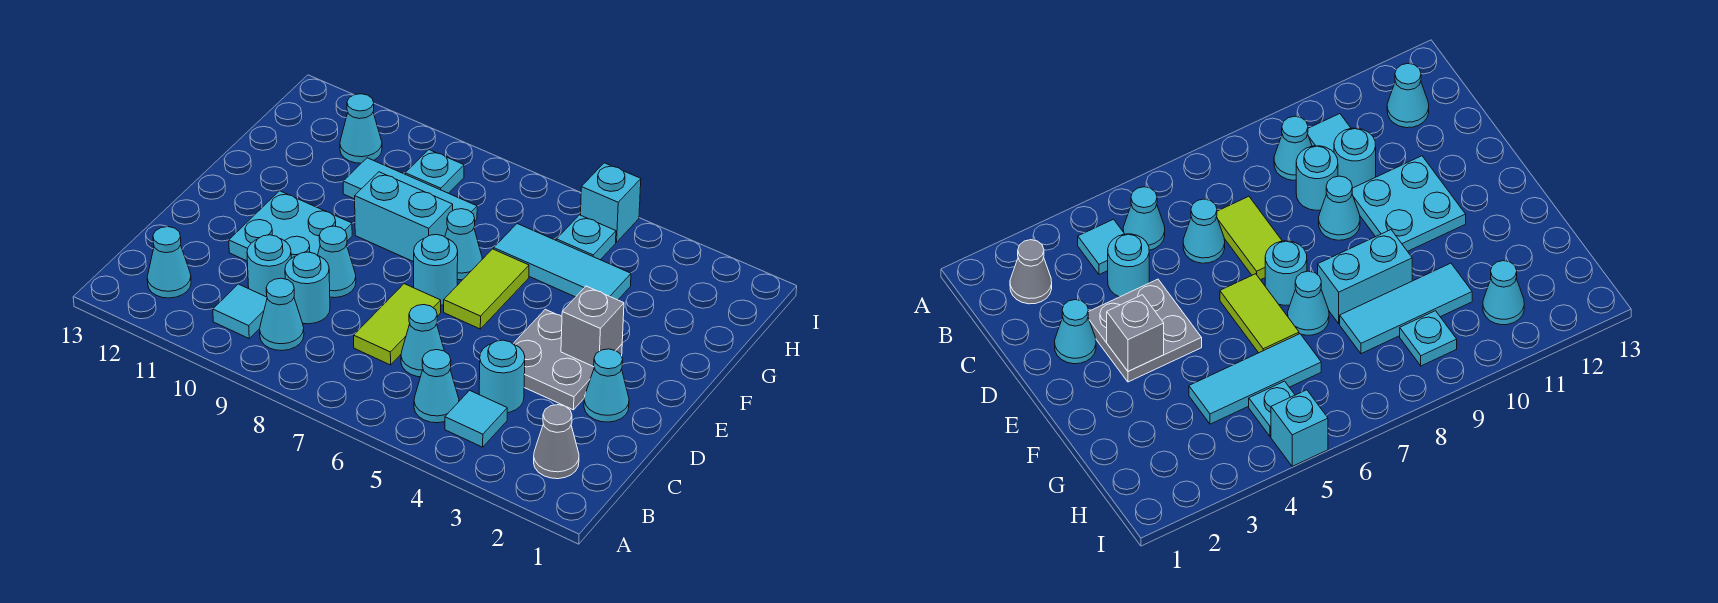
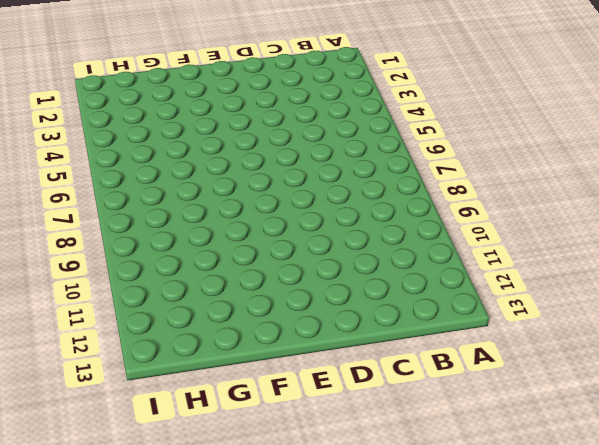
none -> grey cone B2 level 1
none -> cyan tile B4 level 1
none -> cyan cone B5 level 1

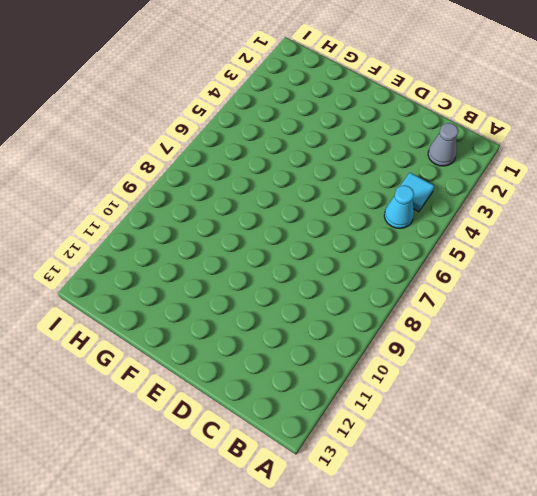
none -> cyan cone B9 level 1
none -> cyan tile B10 level 1
none -> cyan cone B12 level 1

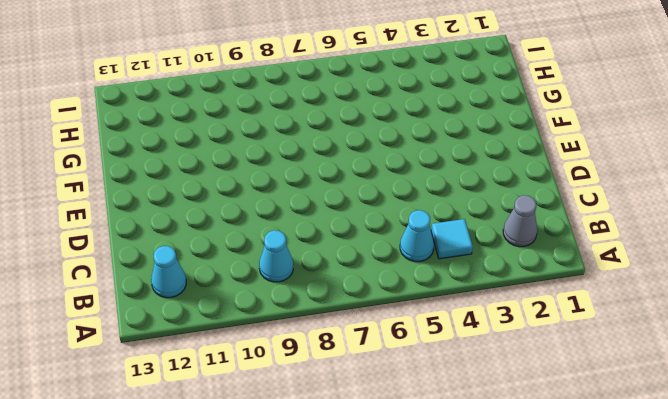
none -> cyan tile B10 level 1
none -> cyan round brick C4 level 1
none -> cyan cone C6 level 1

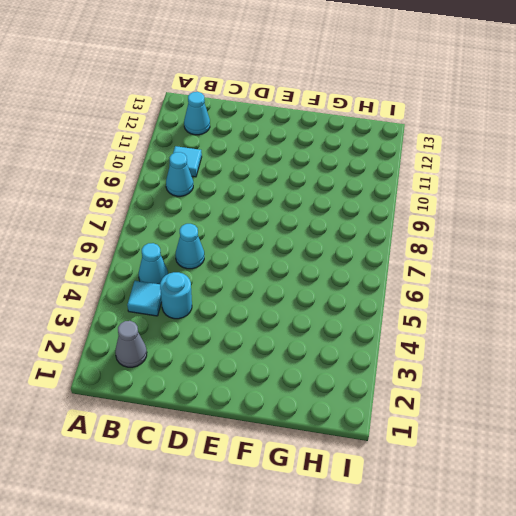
none -> lime tile C7:D7 level 1
none -> cyan round brick C9 level 1
none -> cyan round brick C10 level 1

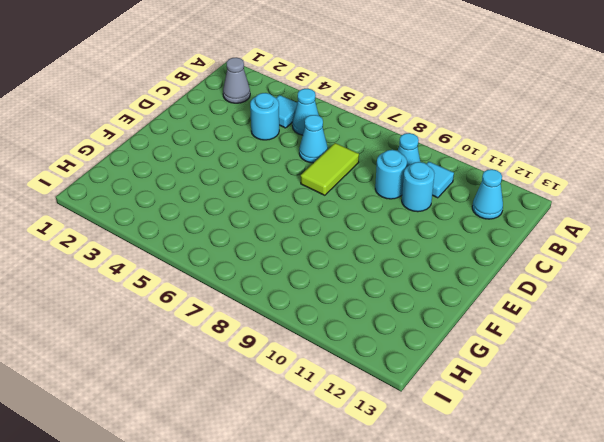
none -> cyan cone D2 level 1
none -> grey plate D3:E4 level 1
none -> cyan cone D9 level 1

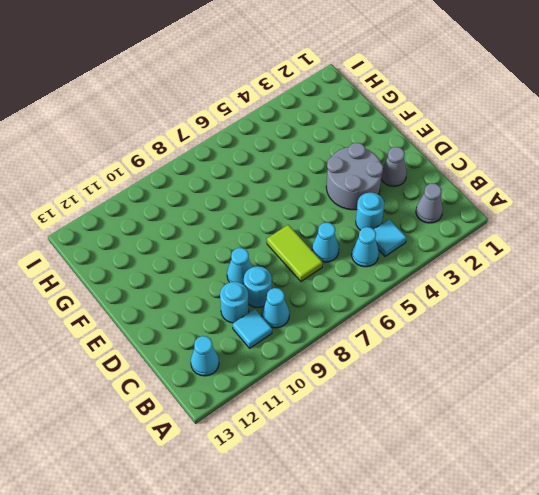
grey cone D2 level 1 -> cyan cone D2 level 1
grey round brick D3:E4 level 1 -> grey plate D3:E4 level 1
none -> cyan plate D10:E11 level 1
none -> lime tile E6:F6 level 1
none -> cyan round brick E7 level 1

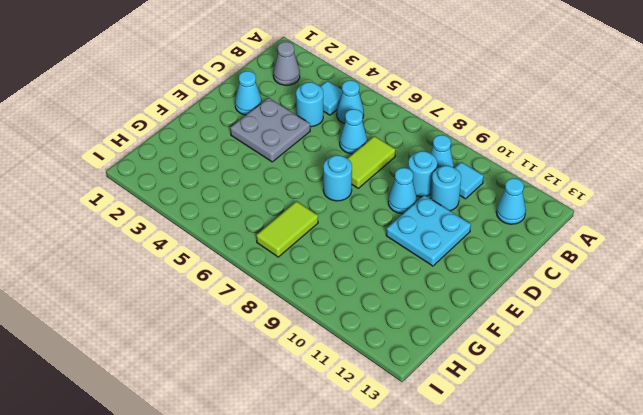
lime tile G7:H7 level 1 -> lime tile E6:F6 level 1
none -> cyan cone F7 level 1
none -> cyan brick F8:F9 level 1
none -> cyan tile G4:G6 level 1

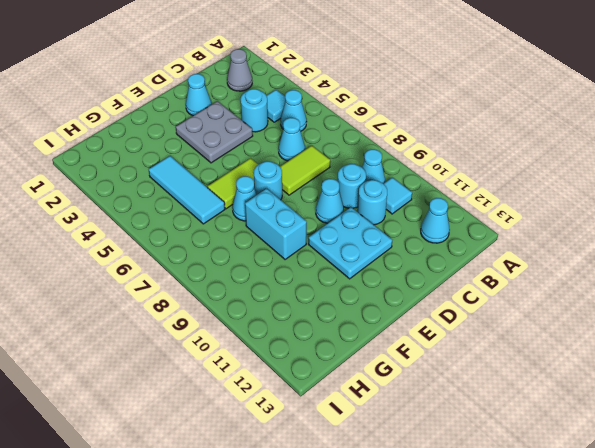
none -> cyan tile G8:G10 level 1
none -> cyan plate H5 level 1
none -> cyan plate H9 level 1

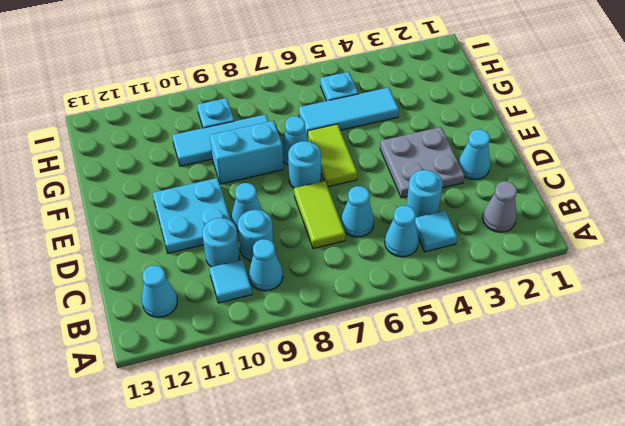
none -> cyan cone H11 level 1
none -> cyan brick I5 level 1
none -> grey brick E3 level 2

